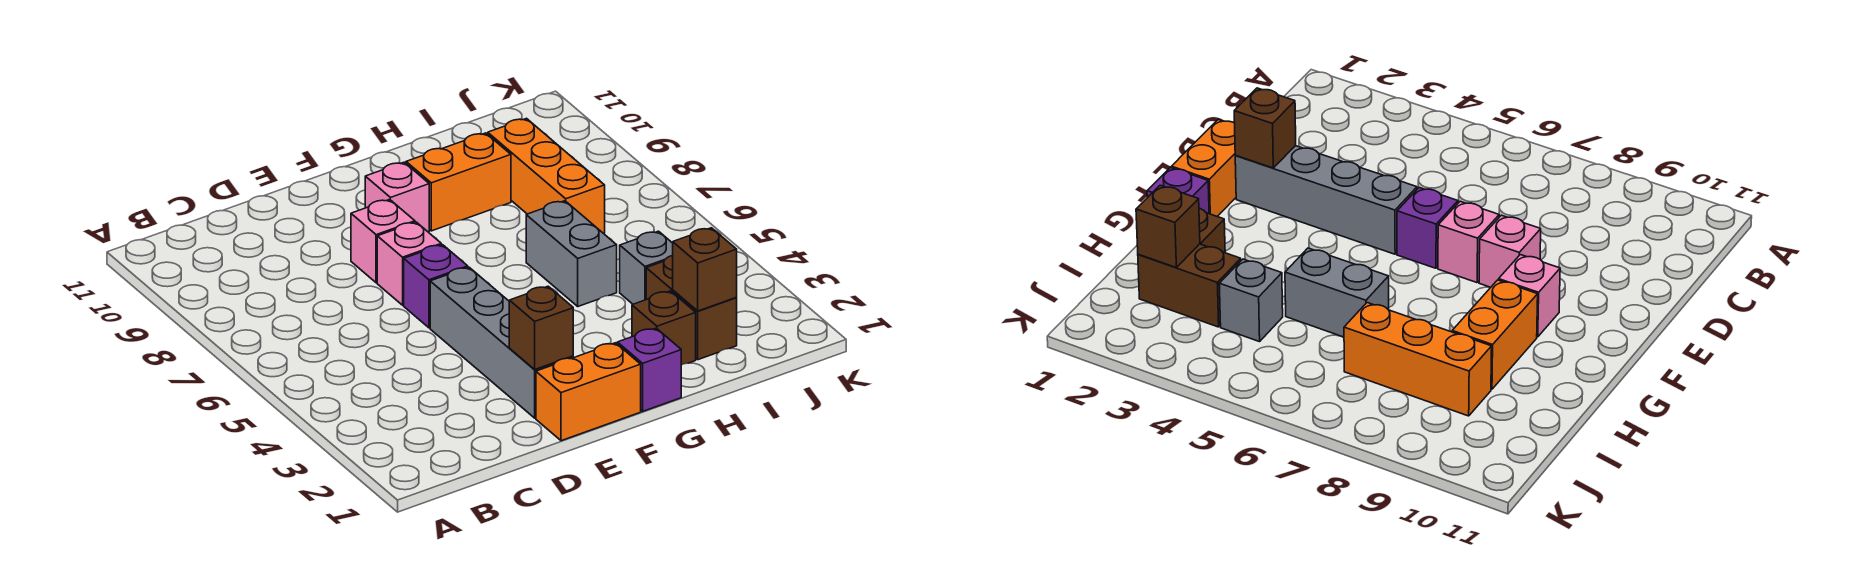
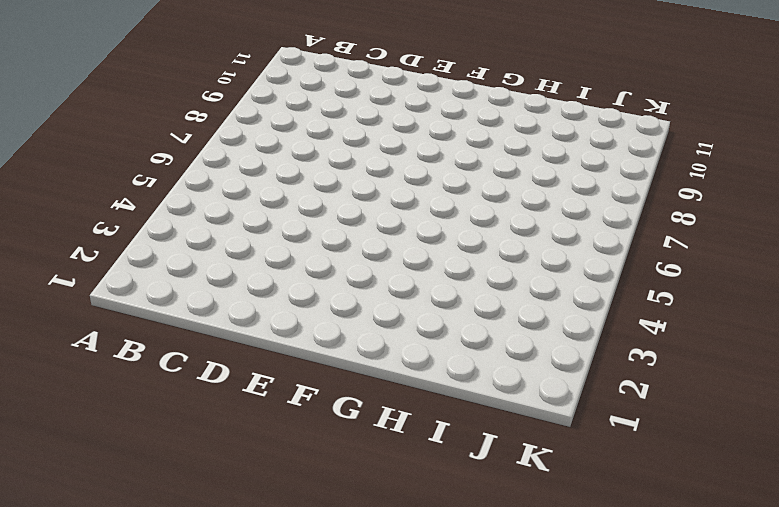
none -> orange brick E1:F1 level 1
none -> grey brick E2:E5 level 1
none -> purple brick E6 level 1

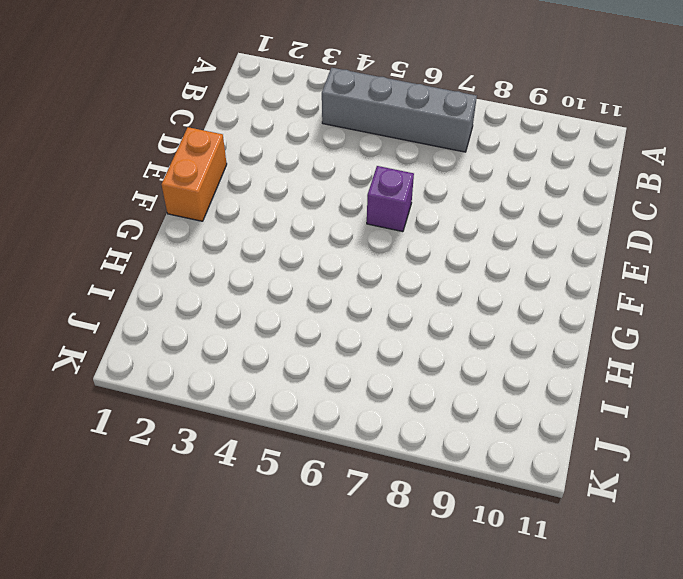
grey brick B4:B7 level 1 -> grey brick E2:E5 level 1
none -> pink brick E7 level 1
none -> pink brick E8 level 1
none -> pink brick F9 level 1

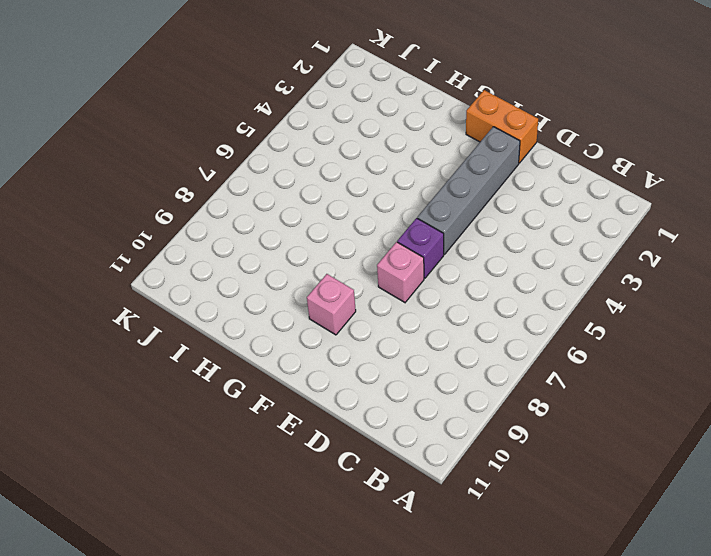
none -> pink brick E8 level 1
none -> purple brick G1 level 1
none -> orange brick G9:H9 level 1

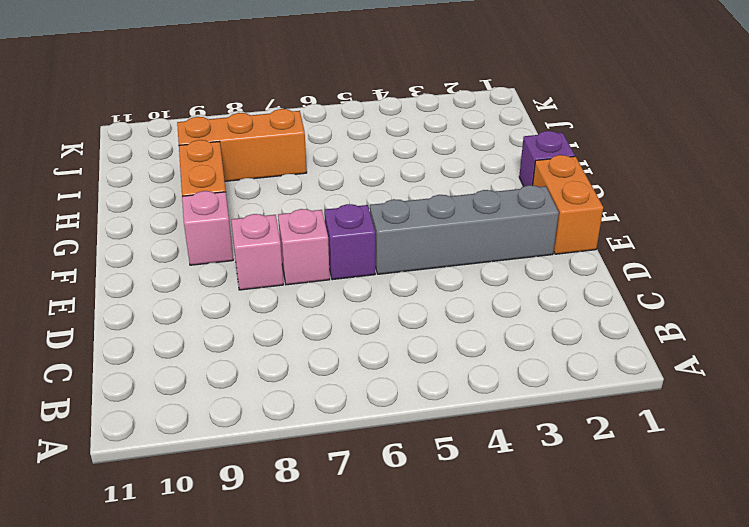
none -> brown brick H2 level 1
none -> grey brick H5:H6 level 1
none -> brown brick I2:I3 level 1

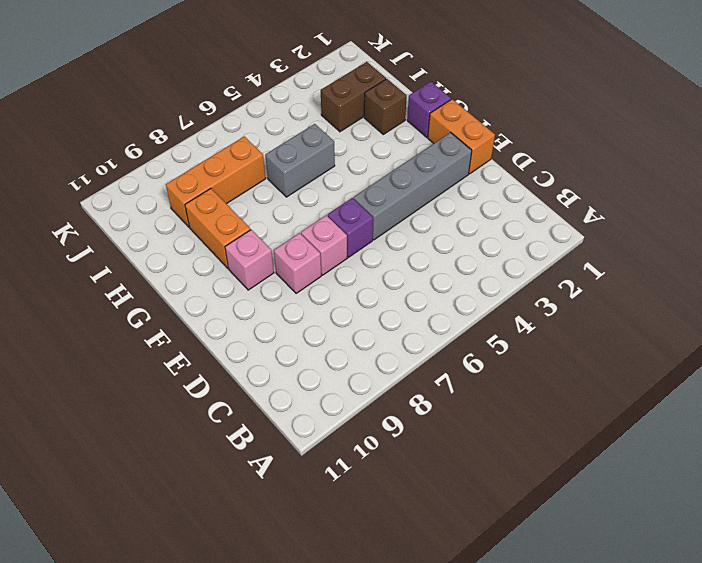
none -> grey brick I4 level 1
none -> brown brick E2 level 2
none -> brown brick I2 level 2

